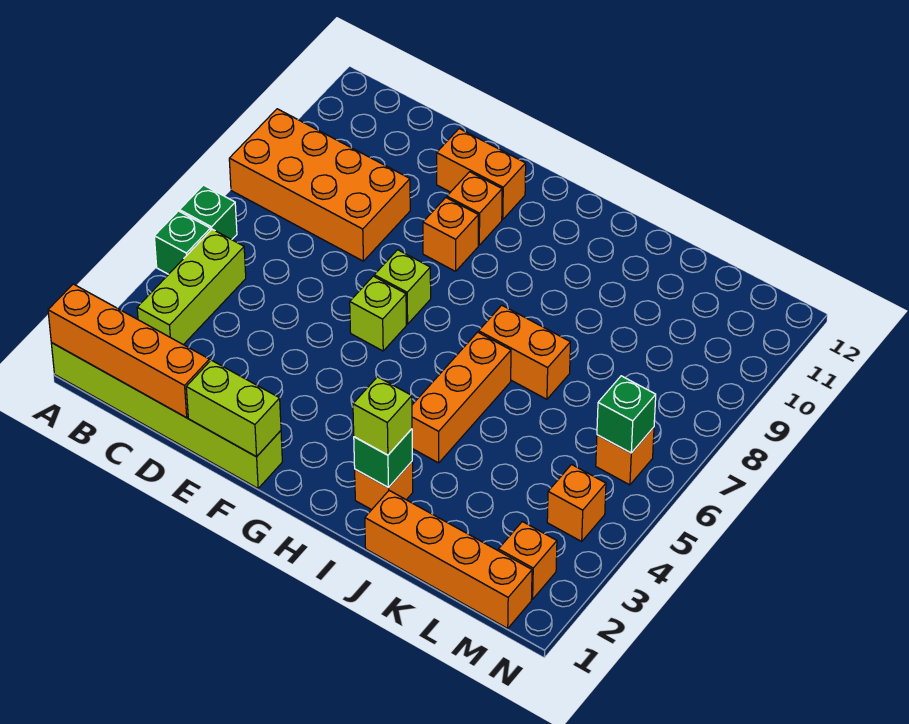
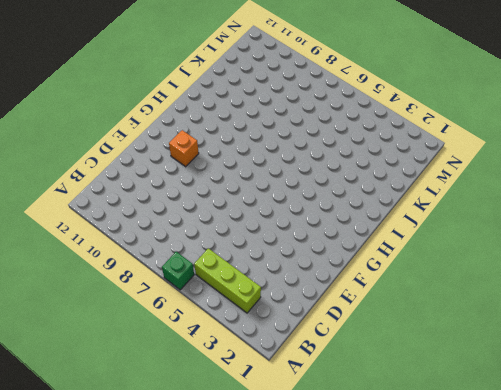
none -> lime brick A1:F1 level 1
none -> green brick A5 level 1
none -> orange brick A8:D9 level 1

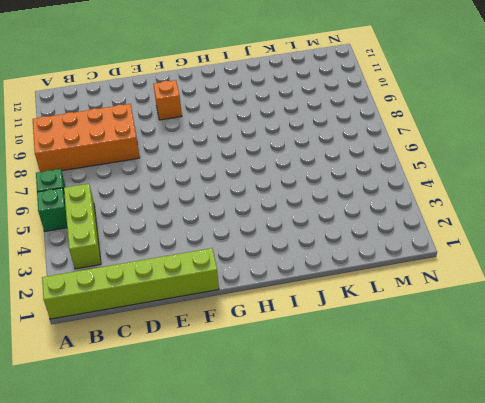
none -> orange brick E11:F11 level 1
none -> lime brick F6 level 1
none -> lime brick F7 level 1

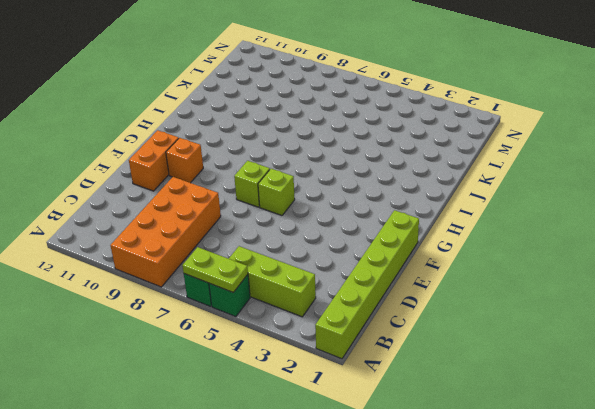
lime plate A5:A6 level 2 -> none
none -> orange brick F9 level 1
none -> orange brick I2 level 1
none -> orange brick I4:I6 level 1

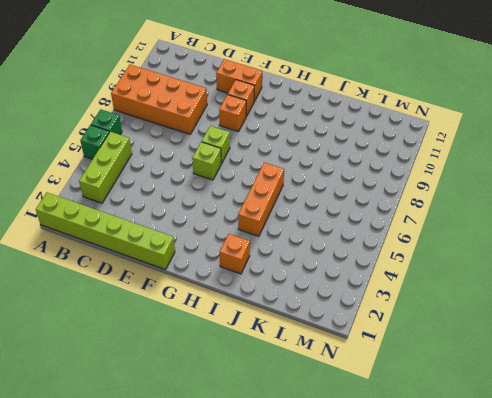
none -> orange brick I7:J7 level 1
none -> orange brick J1:M1 level 1
none -> orange brick M2 level 1

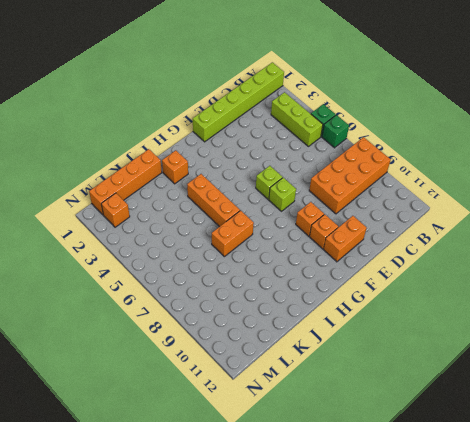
none -> orange brick M4 level 1
none -> orange brick M6 level 1
none -> orange brick A1:D1 level 2

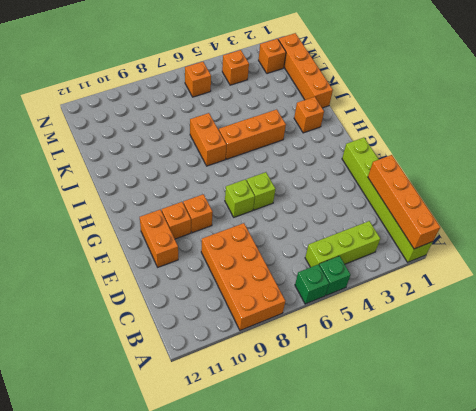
none -> lime brick E1:F1 level 2
none -> green brick I2 level 2
none -> green brick M6 level 2

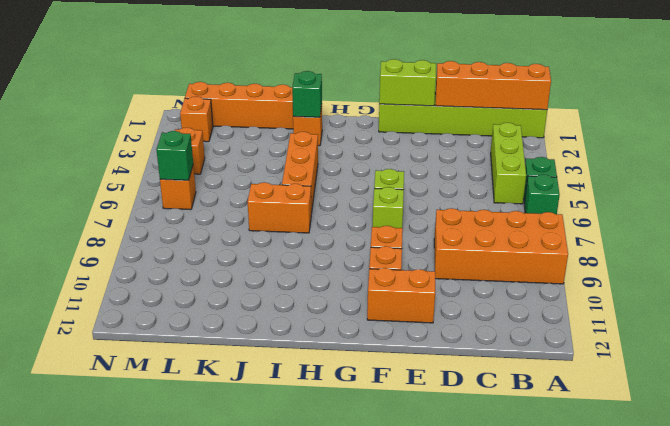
none -> lime brick I2 level 3

